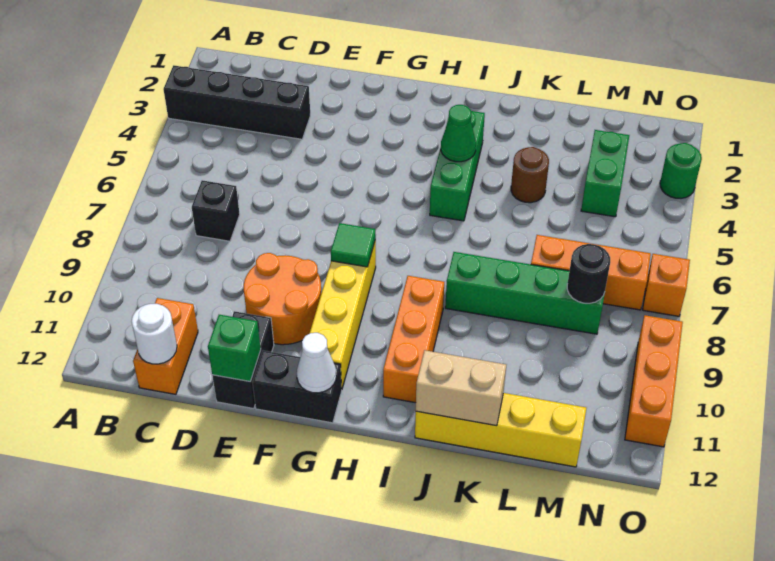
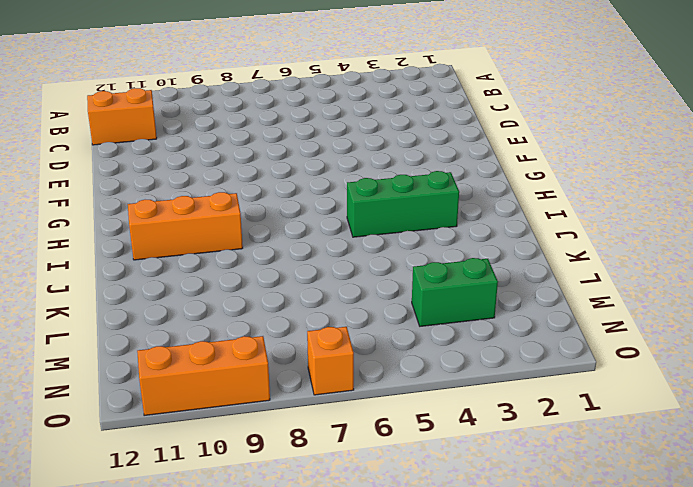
none -> black brick A3:D3 level 1
none -> black brick C7 level 1
none -> orange round brick E9:F10 level 1

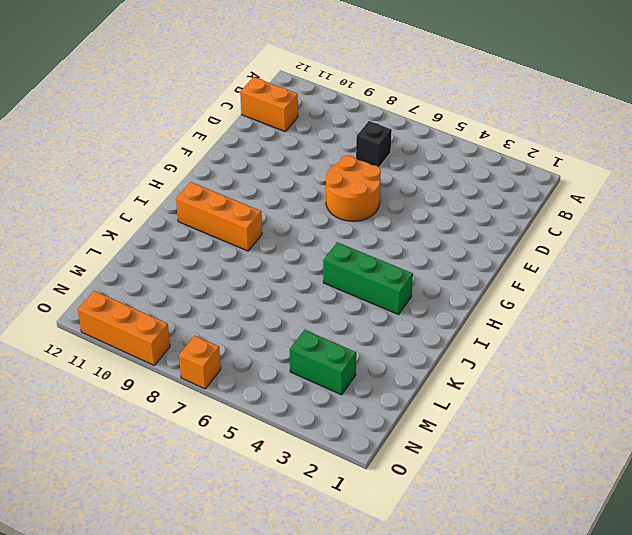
orange round brick E6:F7 level 1 -> orange round brick E9:F10 level 1
none -> black brick A3:D3 level 1
none -> black brick E11:E12 level 1
none -> black brick F12:G12 level 1

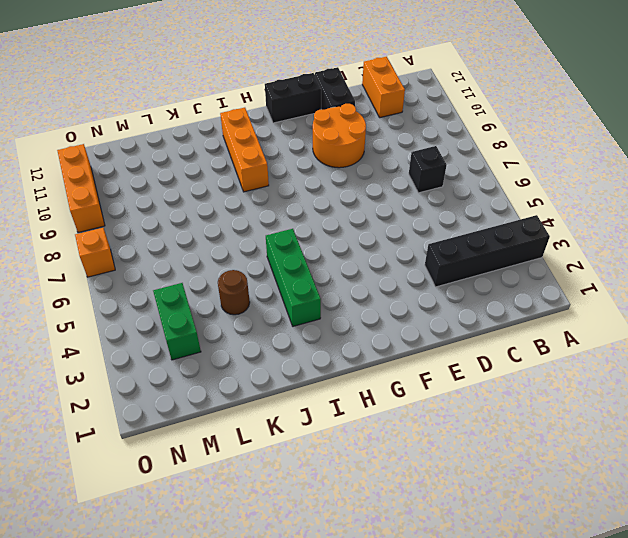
none -> yellow brick G8:G11 level 1
none -> green brick J8:M8 level 1
none -> yellow brick J12:M12 level 1

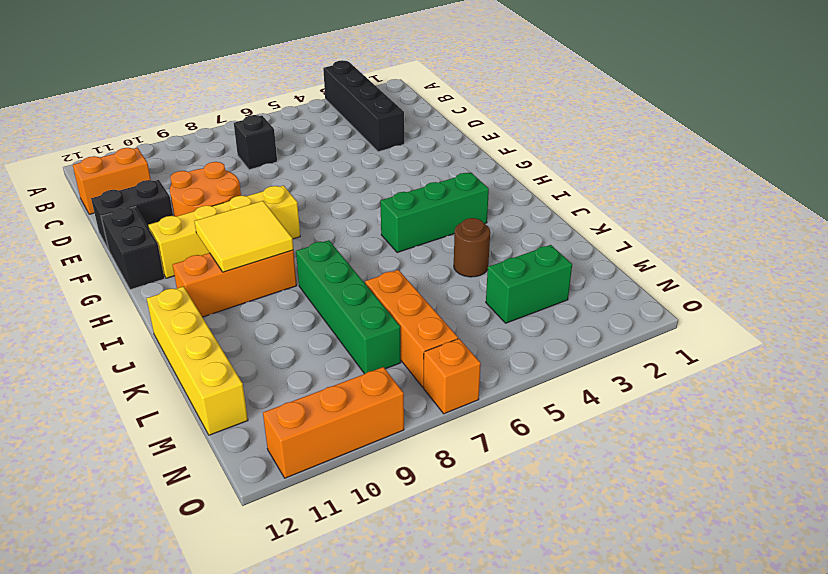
yellow tile H9:I10 level 2 -> none
none -> green round brick O3 level 1
none -> white round brick C12 level 2
none -> green brick E12 level 2

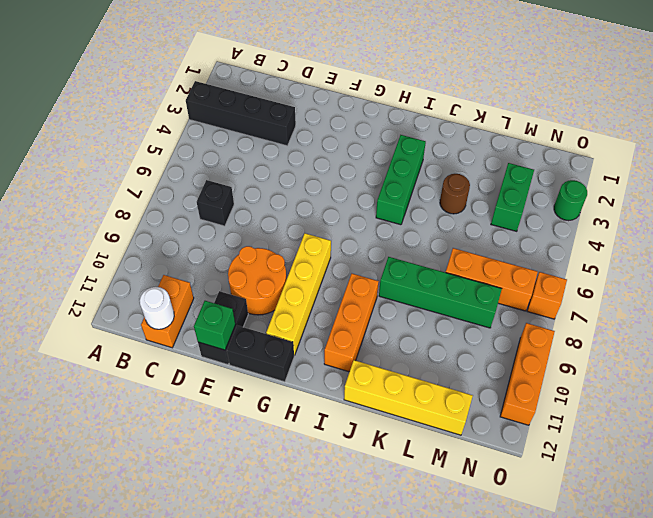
none -> green tile G8 level 2
none -> white cone G12 level 2
none -> green cone I4 level 2

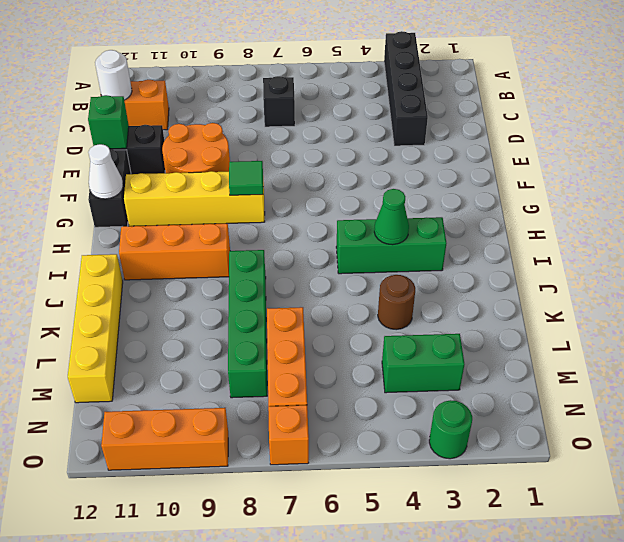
none -> tan brick J12:K12 level 2
none -> black round brick M8 level 2

